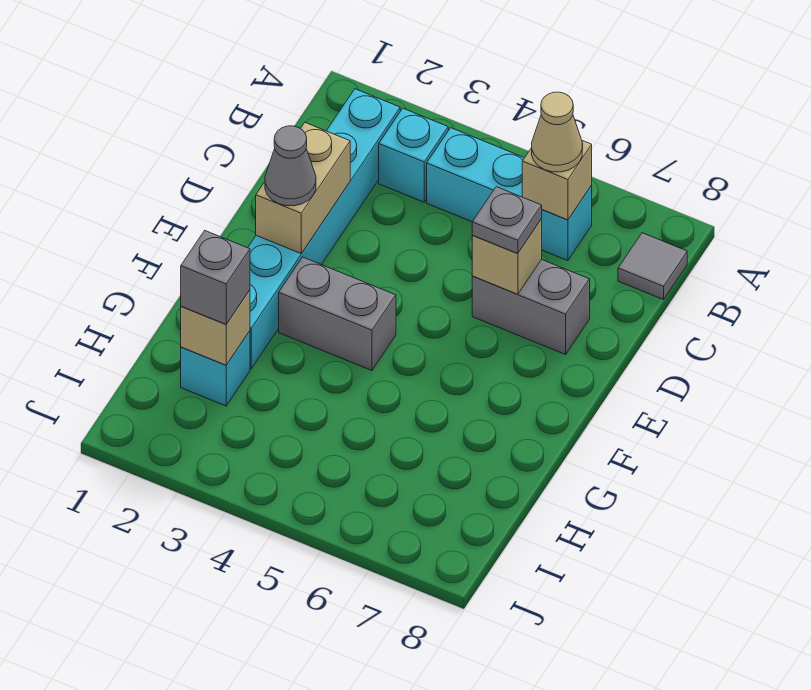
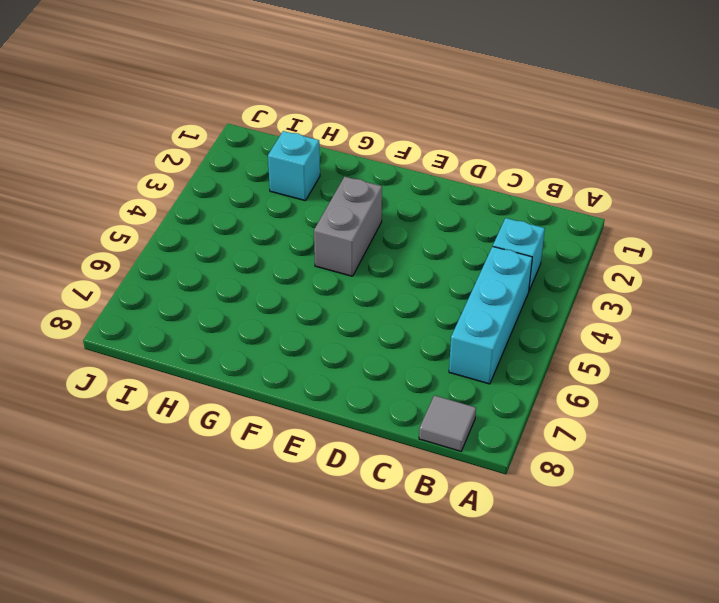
none -> cyan brick B2:G2 level 1
none -> grey brick D6:D7 level 1
none -> tan brick B6 level 2

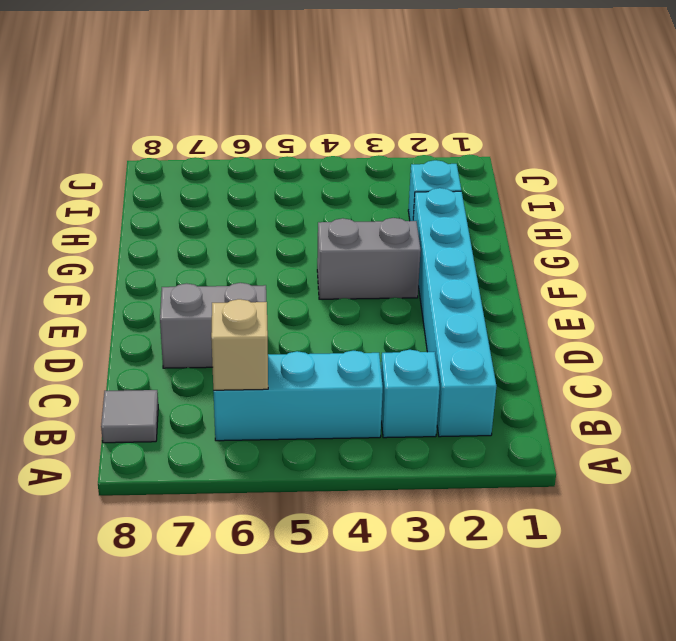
none -> tan brick D2:E2 level 2
none -> tan brick D6 level 2
none -> tan brick H2 level 2

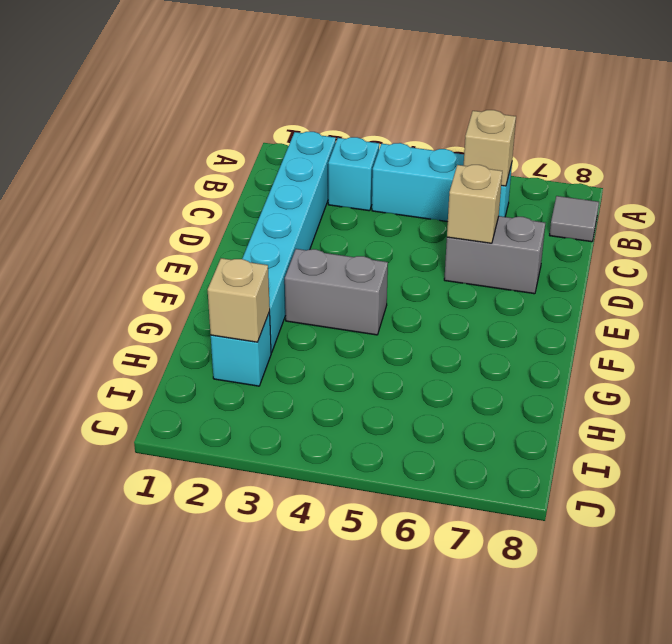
none -> tan brick D2:E2 level 2
none -> tan cone B6 level 3
none -> grey plate D6 level 3

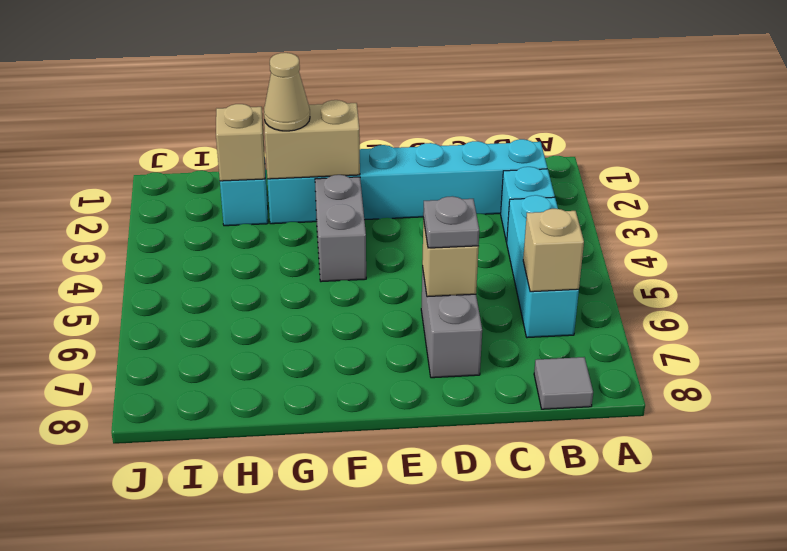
tan brick F2:G2 level 2 -> tan brick D2:E2 level 2
tan cone G2 level 3 -> tan cone B6 level 3
none -> grey cone E2 level 3
none -> grey brick H2 level 3

